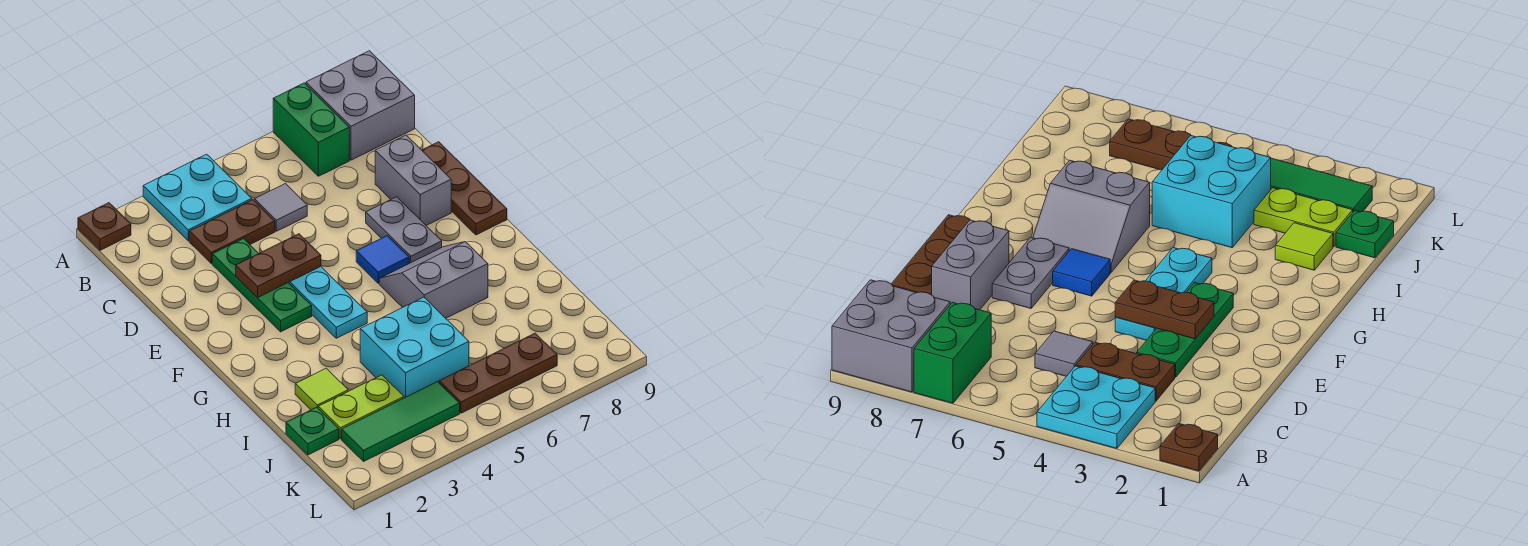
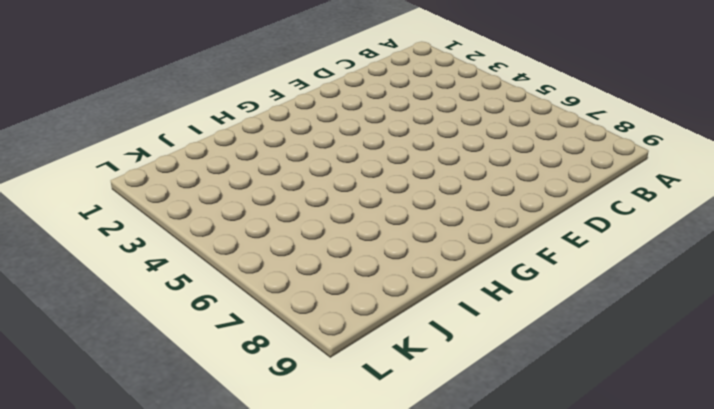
none -> brown plate A1 level 1
none -> cyan plate A3:B4 level 1
none -> green brick A7:B7 level 1

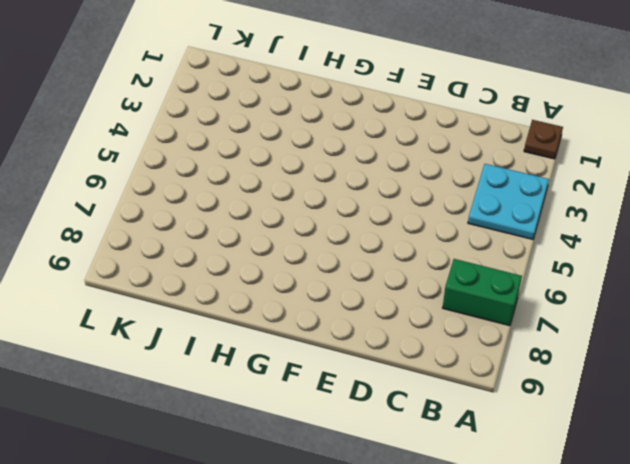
none -> grey brick A8:B9 level 1
none -> brown plate C3:C4 level 1
none -> grey tile C5 level 1

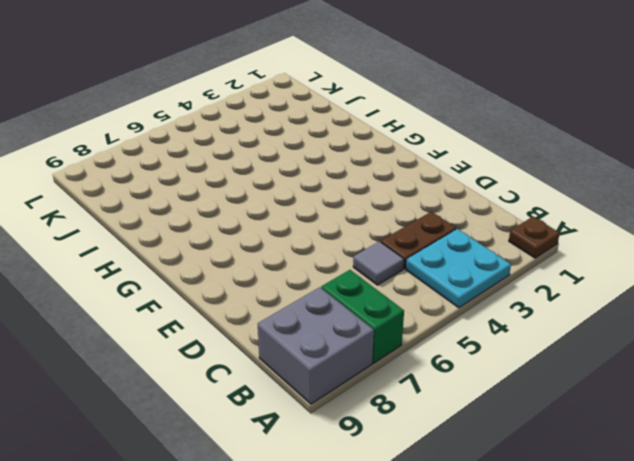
none -> green plate D3:F3 level 1
none -> grey brick D8:E8 level 1
none -> brown plate D9:F9 level 1

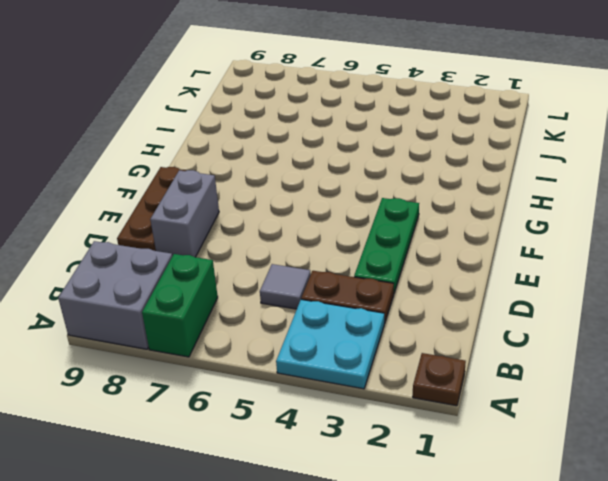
none -> cyan plate E4:G4 level 1
none -> grey plate E7:F7 level 1
none -> blue tile F6 level 1

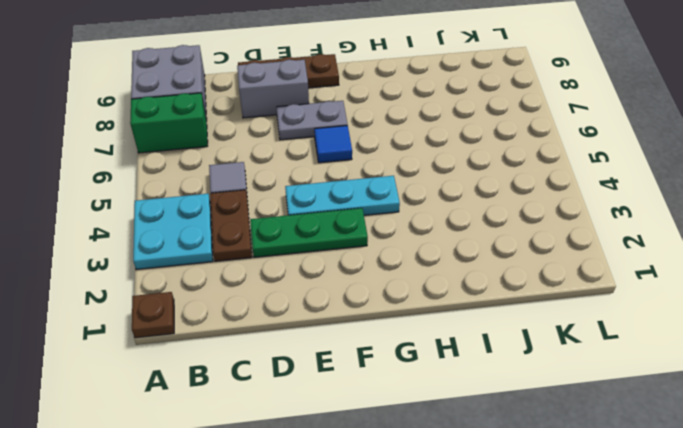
none -> grey slope G6:H7 level 1 top H
none -> lime tile I2 level 1
none -> cyan brick I4:J5 level 1

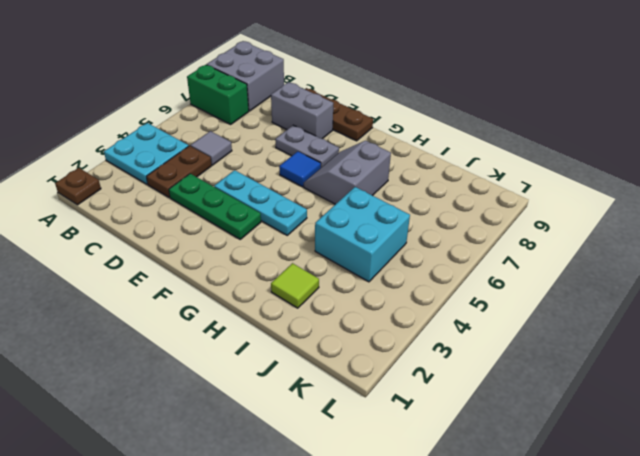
none -> green plate J1 level 1
none -> lime plate J2:J3 level 1
none -> green tile K2:K4 level 1

